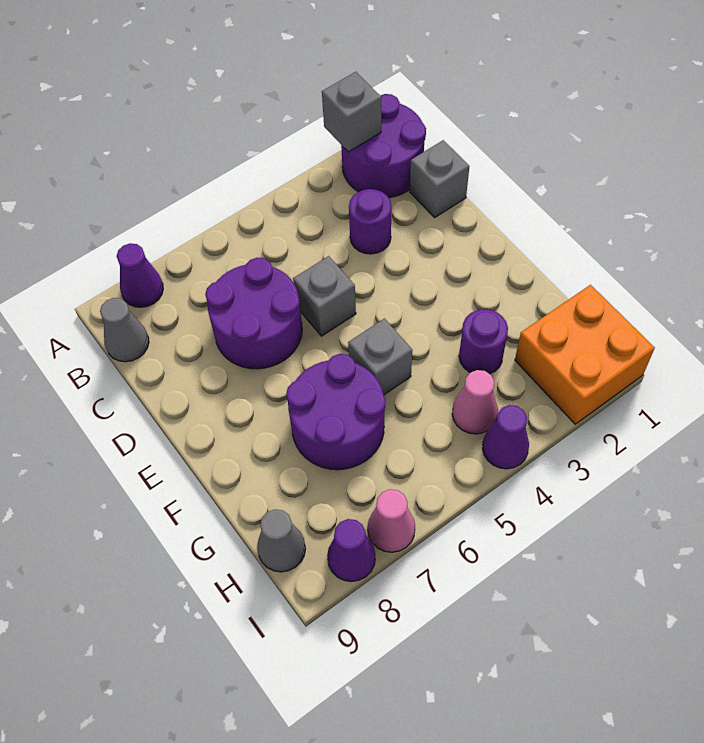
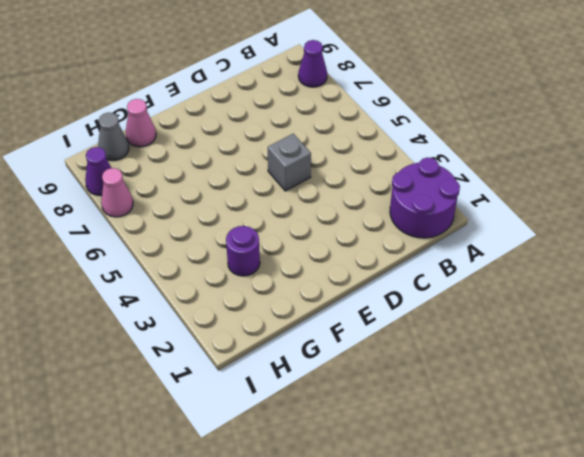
pink cone G9 level 1 -> pink cone H4 level 1
none -> grey cone B9 level 1
none -> grey brick C1 level 1
none -> purple round brick C3 level 1

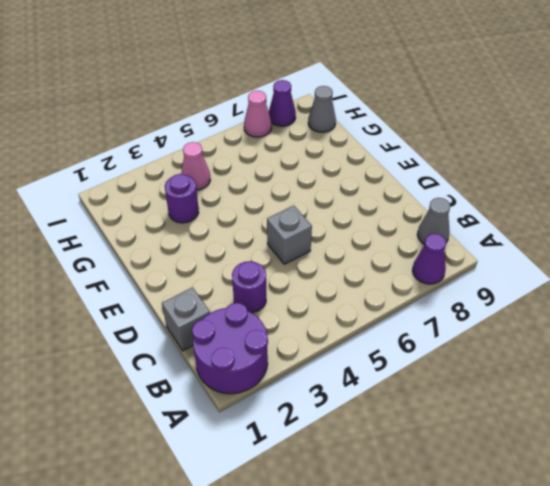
none -> purple round brick C6:D7 level 1
none -> grey brick F5 level 1
none -> purple round brick F6:G7 level 1

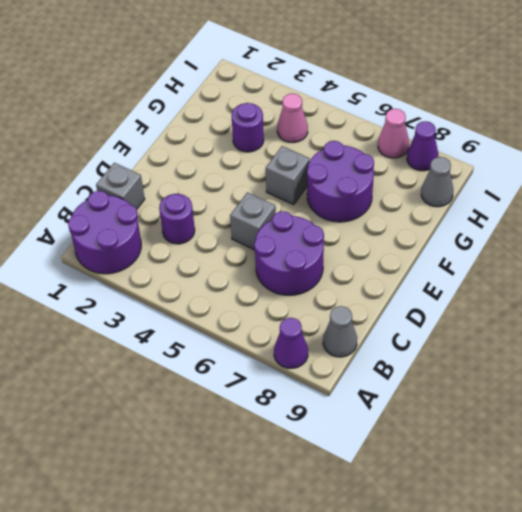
none -> orange brick H1:I2 level 1
none -> purple cone I4 level 1
none -> grey brick A2 level 2

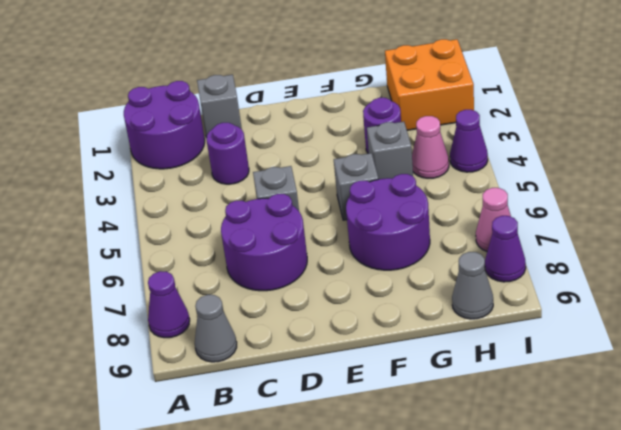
grey brick G4 level 1 -> grey brick A2 level 2

